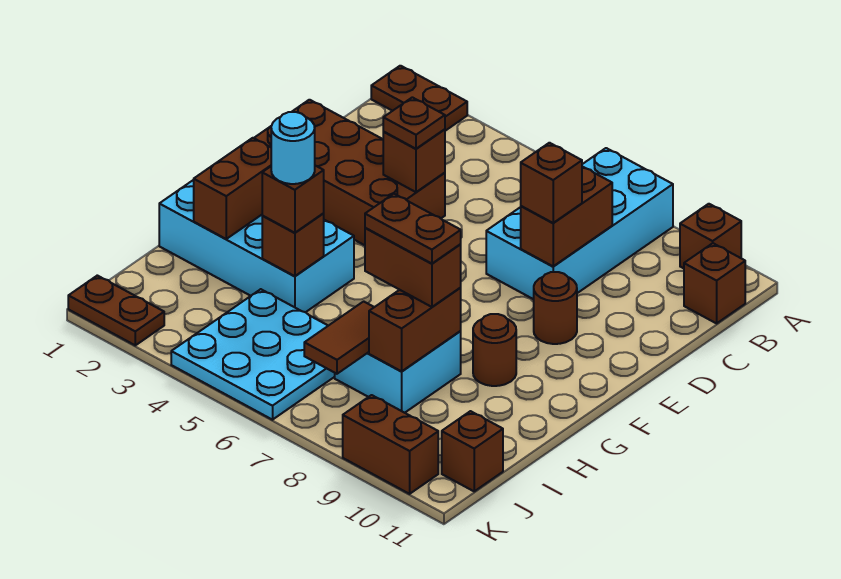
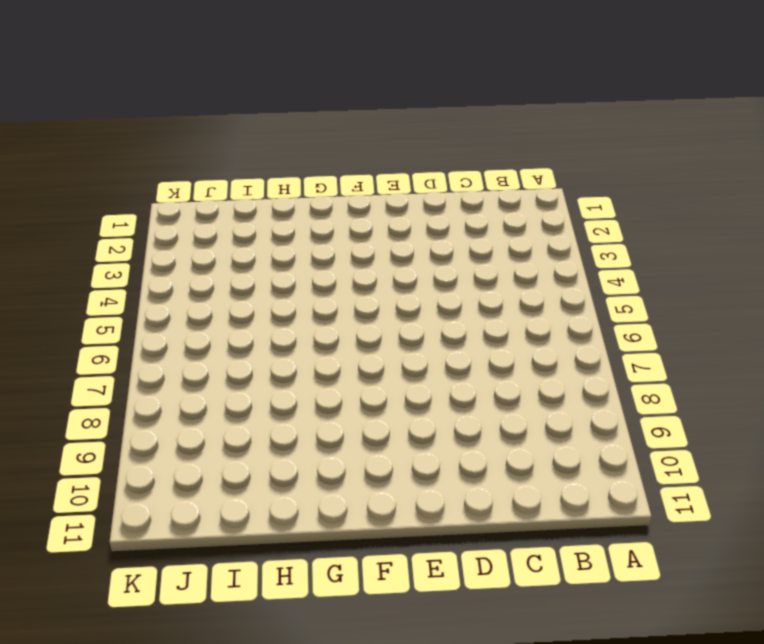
none -> brown plate A1:A2 level 1
none -> cyan brick A7:D8 level 1
none -> brown brick A10 level 1

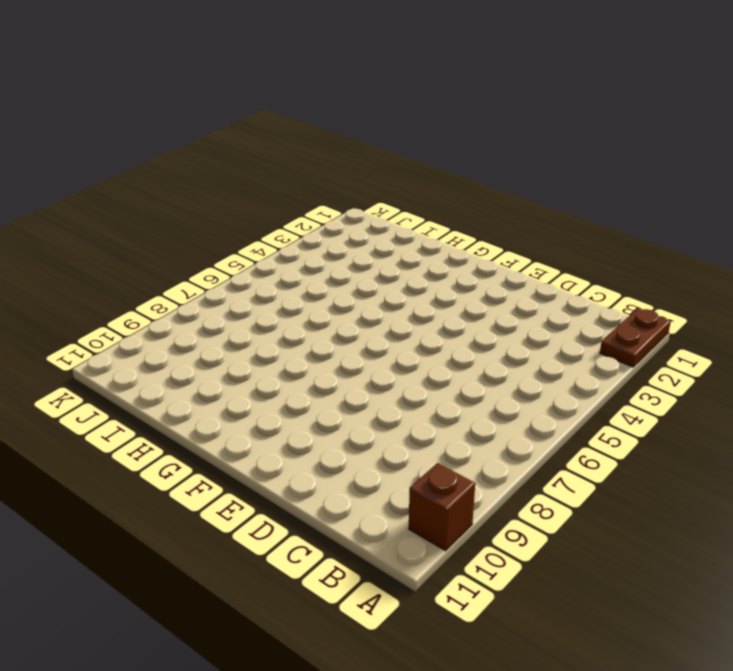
none -> cyan brick A7:D8 level 1
none -> brown brick B11 level 1
none -> brown brick D1:E4 level 1

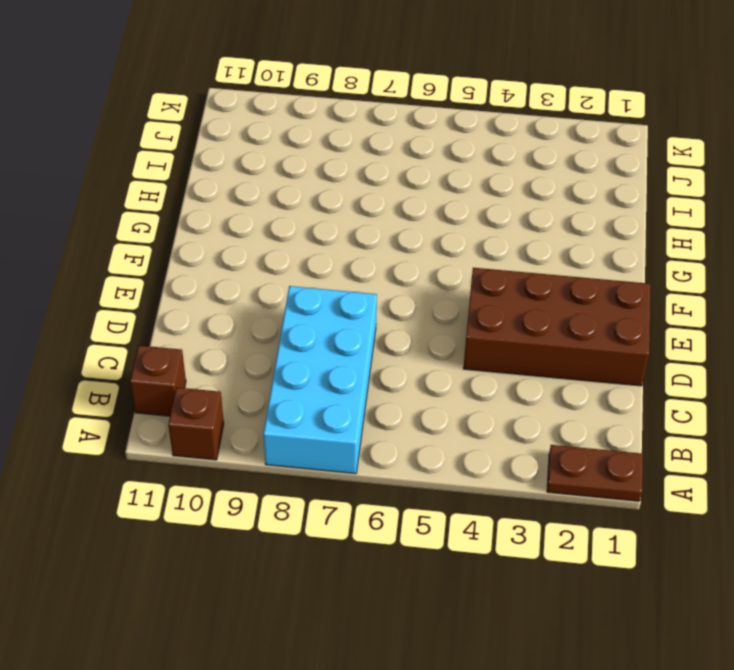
none -> brown round brick E9 level 1
none -> cyan brick G1:H4 level 1
none -> brown round brick G9 level 1

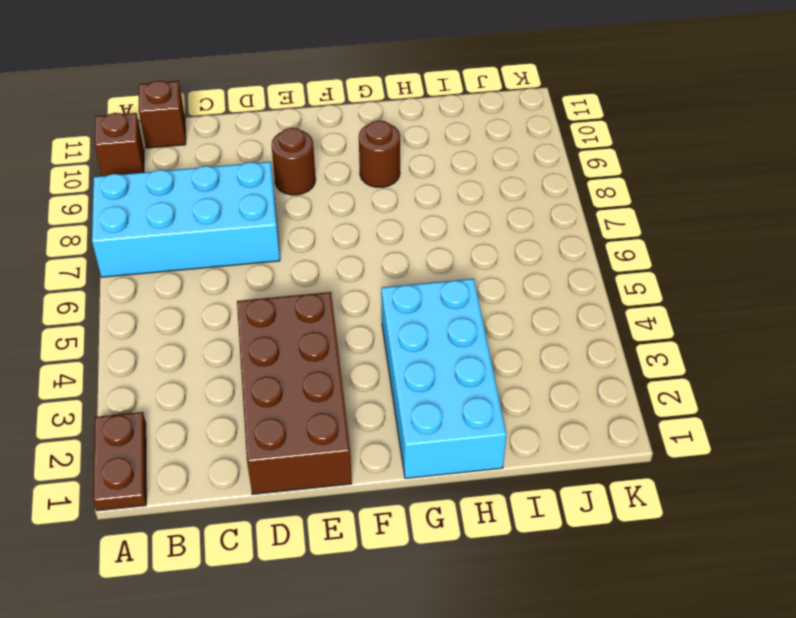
none -> cyan brick H7:I8 level 1
none -> cyan plate I4:K6 level 1
none -> brown brick J11 level 1

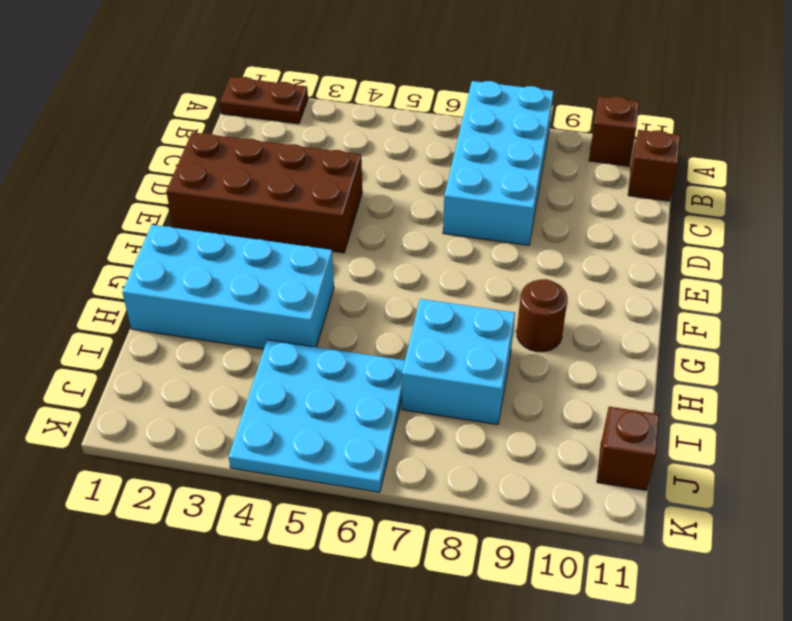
none -> brown round brick E9 level 1
none -> brown plate K1:K2 level 1
none -> brown brick K9:K10 level 1

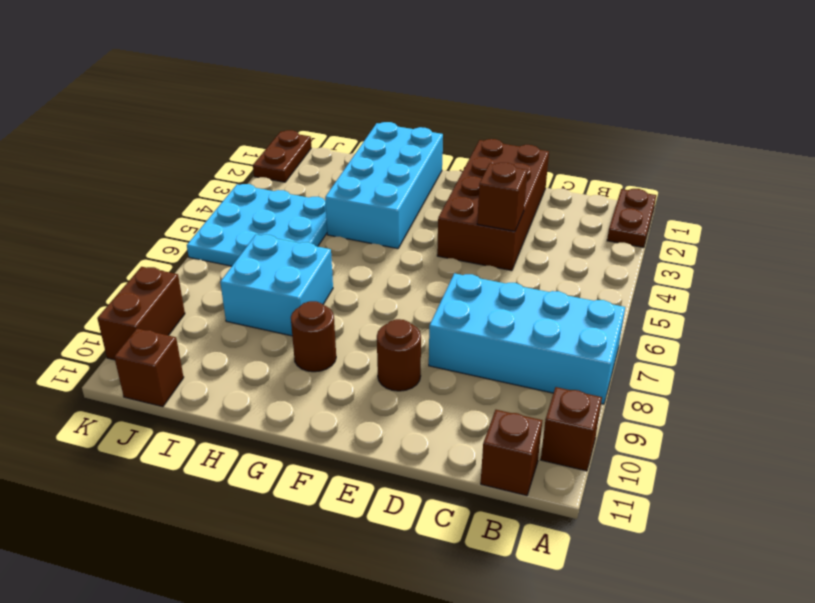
none -> brown brick C8:D8 level 2
none -> brown brick G2:H2 level 2
none -> brown brick H4 level 2

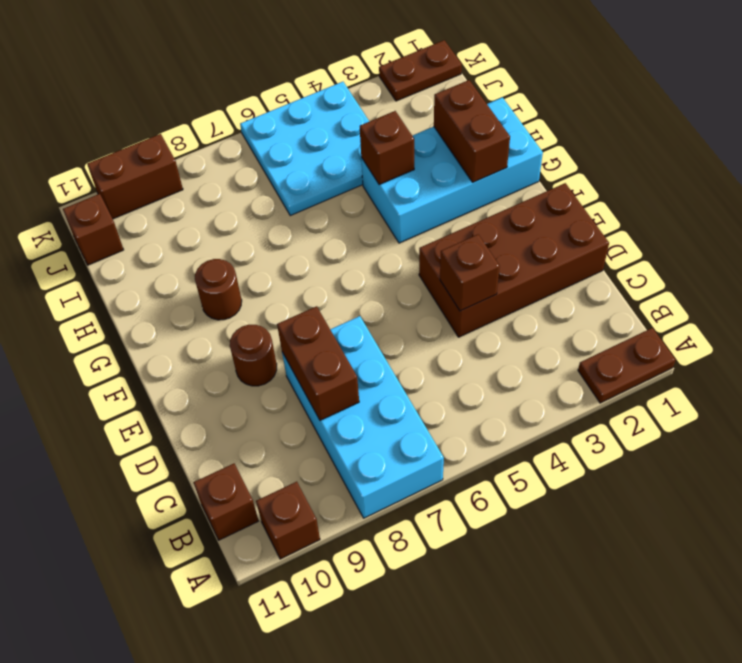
none -> cyan brick H7:I8 level 1
none -> brown brick H8:I8 level 2
none -> brown tile I7:J7 level 2

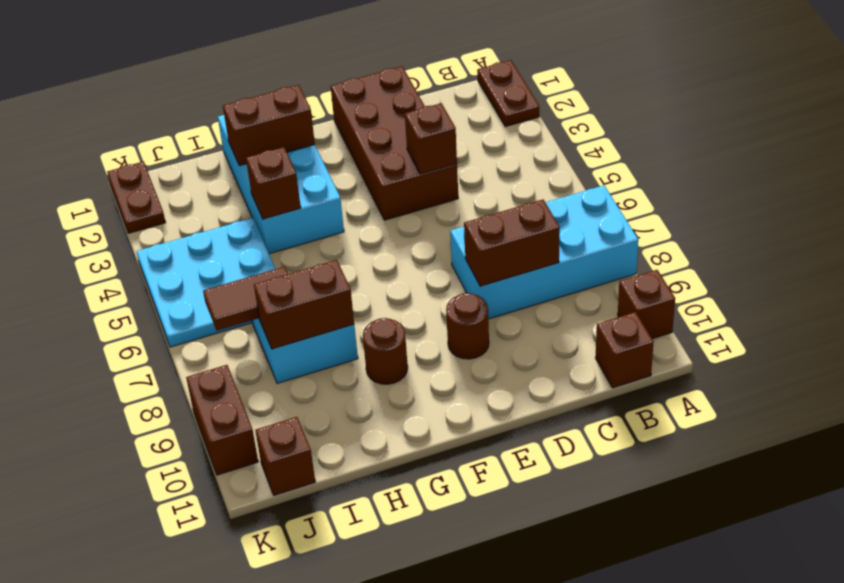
none -> brown plate D4 level 3
none -> brown brick D8 level 3
none -> brown brick H4 level 3

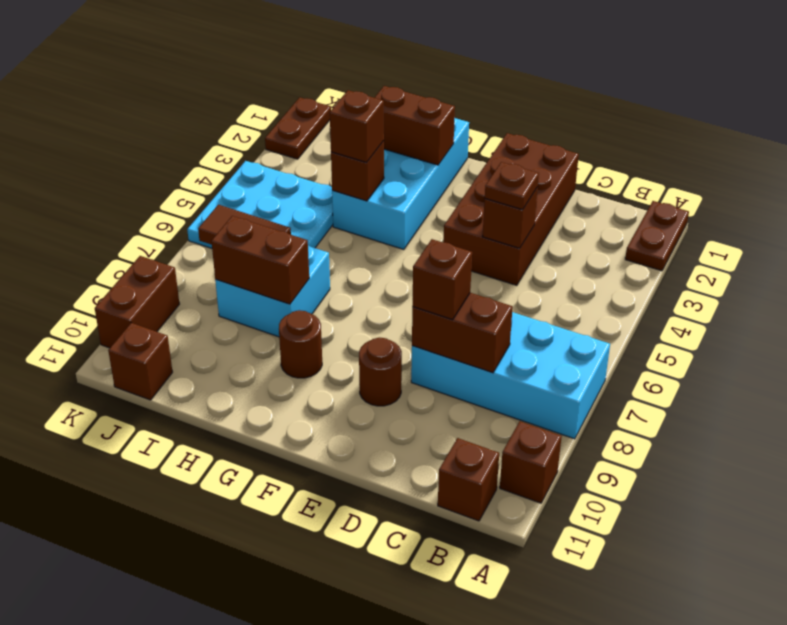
none -> brown brick H7:H8 level 3
none -> cyan round brick H4 level 4
none -> brown plate H7:H8 level 4

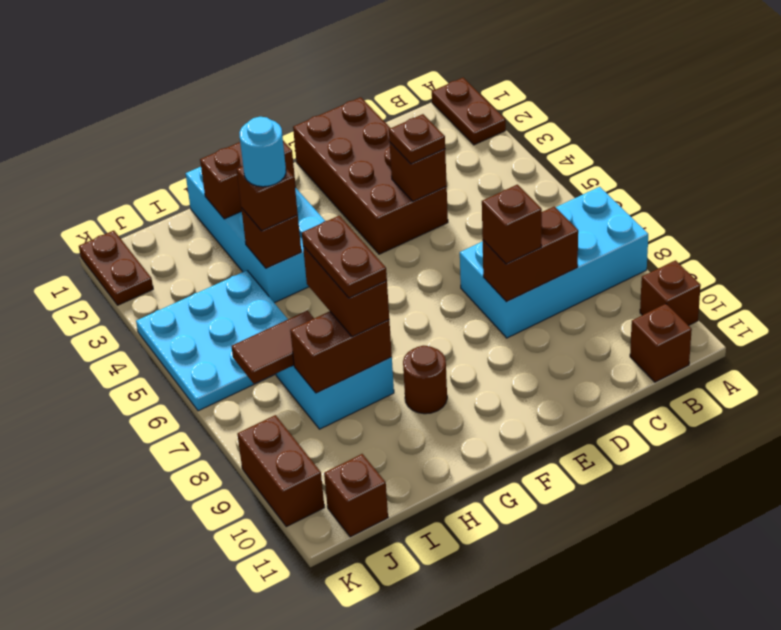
none -> brown round brick E9 level 1

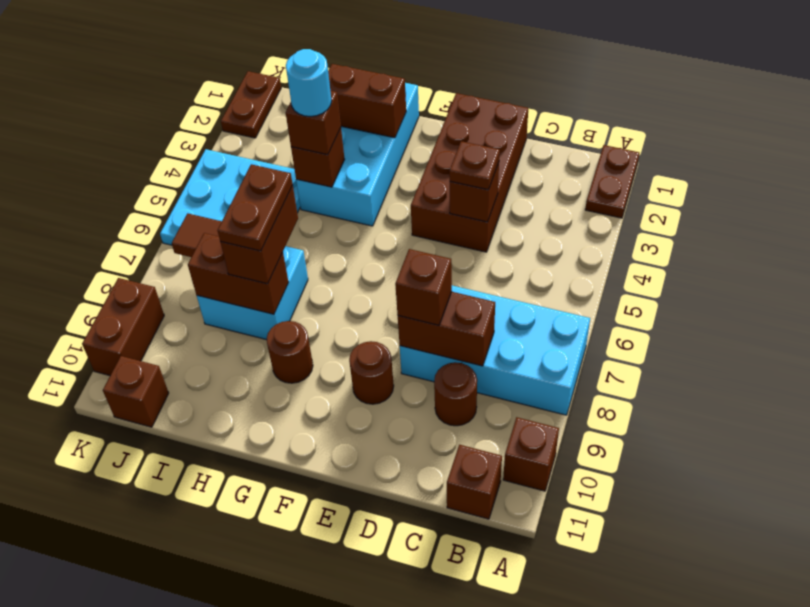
brown round brick C9 level 1 -> none

